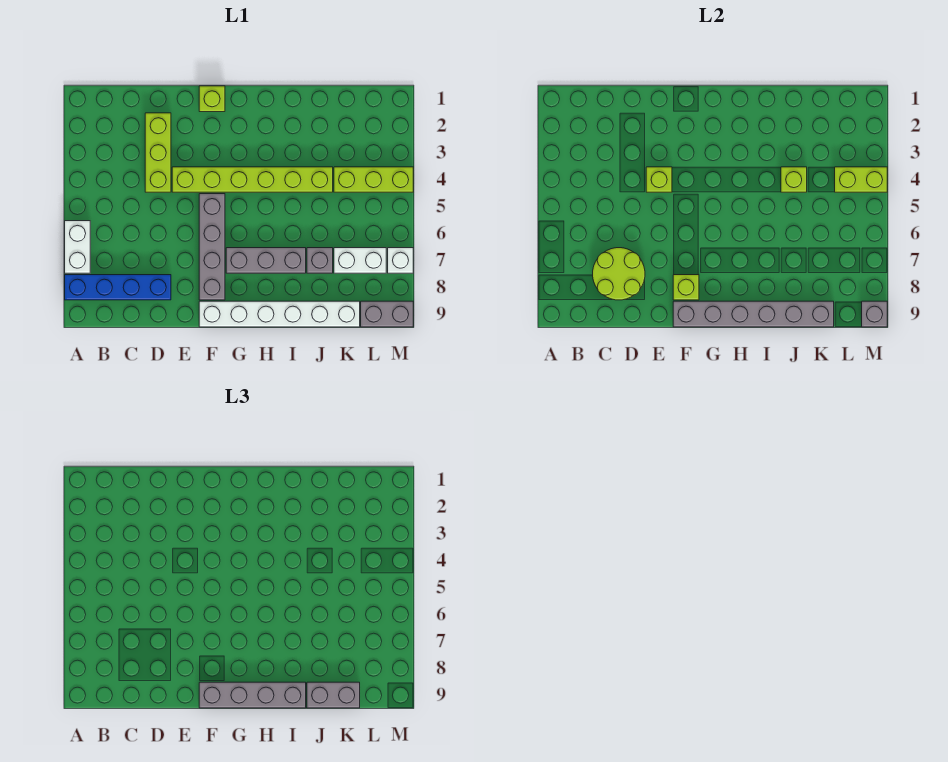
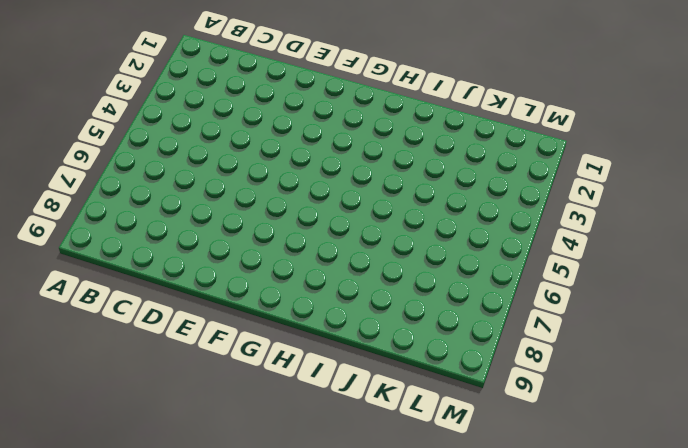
none -> white brick A6:A7 level 1
none -> blue brick A8:D8 level 1
none -> lime brick D2:D4 level 1

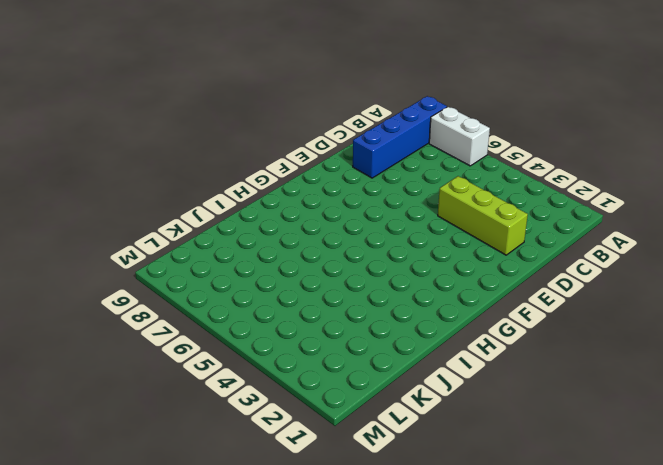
none -> lime brick E4:J4 level 1
none -> lime brick F1 level 1
none -> grey brick F5:F8 level 1

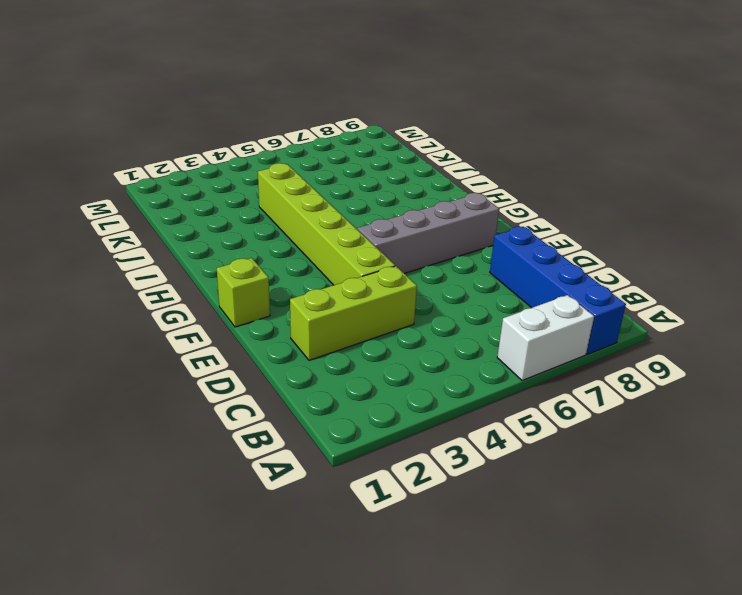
none -> white brick F9:K9 level 1
none -> grey brick G7:I7 level 1
none -> grey brick J7 level 1

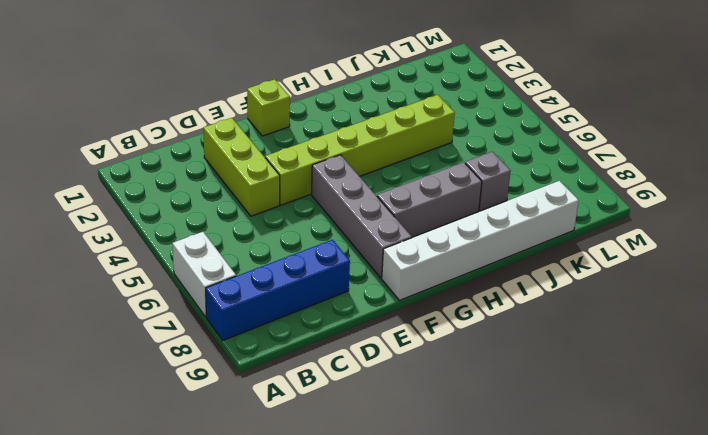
none -> lime brick K4:M4 level 1
none -> white brick K7:L7 level 1
none -> grey brick L9:M9 level 1

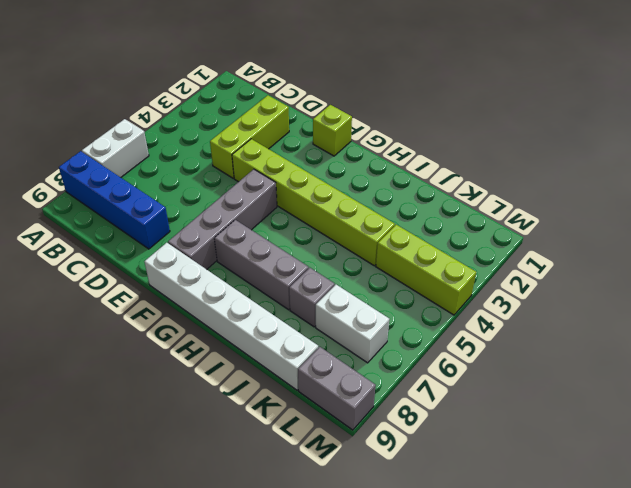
none -> white brick M7 level 1
none -> lime round brick C7:D8 level 2
none -> lime brick E4 level 2

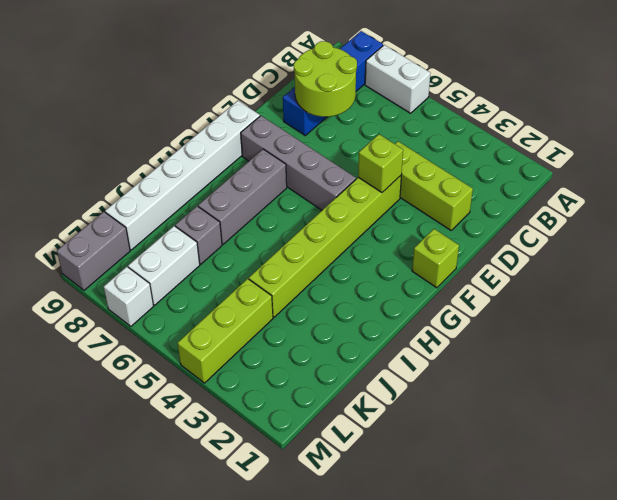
none -> lime brick F8 level 2
none -> grey brick F9:K9 level 2
none -> lime brick J4 level 2

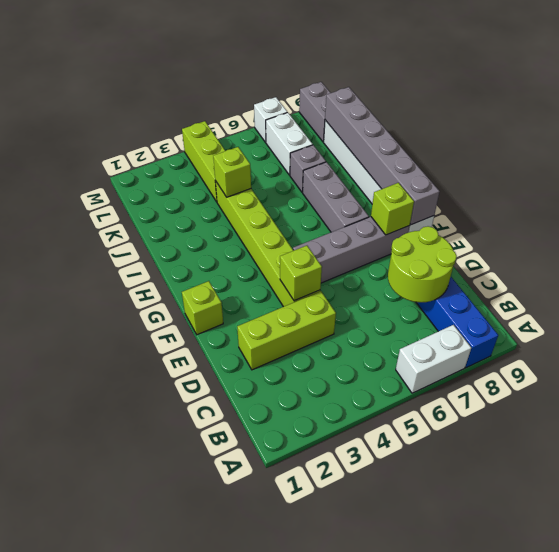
none -> lime brick L4:M4 level 2
none -> grey brick M9 level 2
none -> grey brick F9:I9 level 3

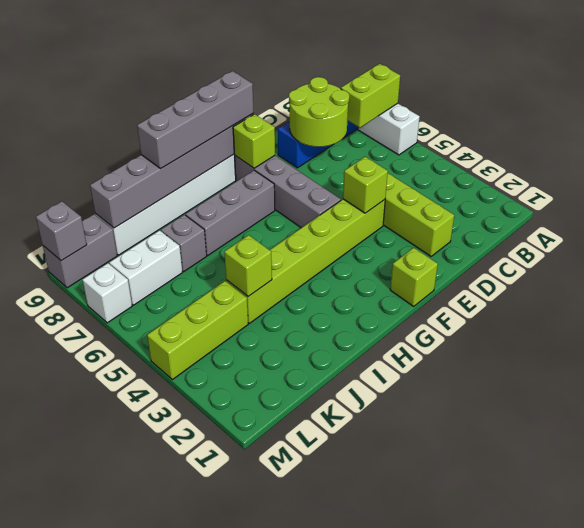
lime brick A7:B7 level 2 -> lime brick L4:M4 level 2
none -> grey brick J9:K9 level 3

